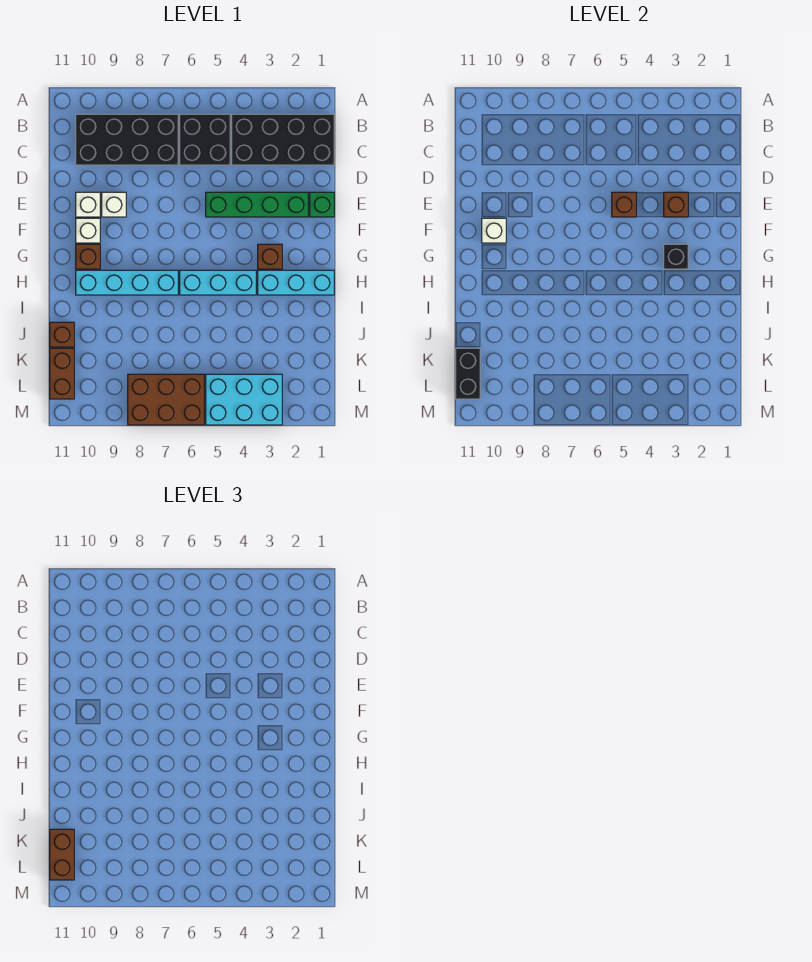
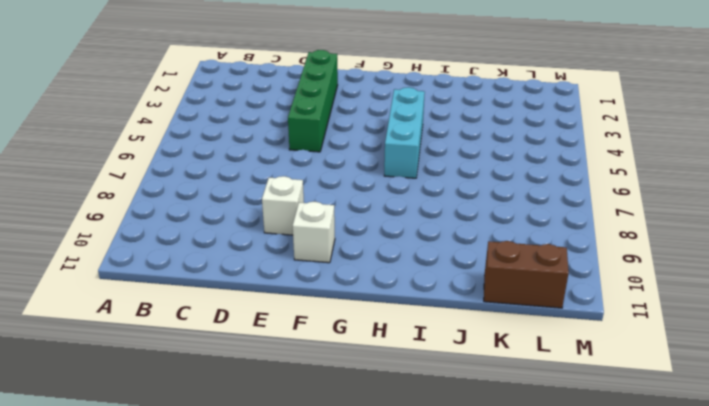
none -> black brick B1:C4 level 1
none -> black brick B5:C6 level 1
none -> black brick B7:C10 level 1

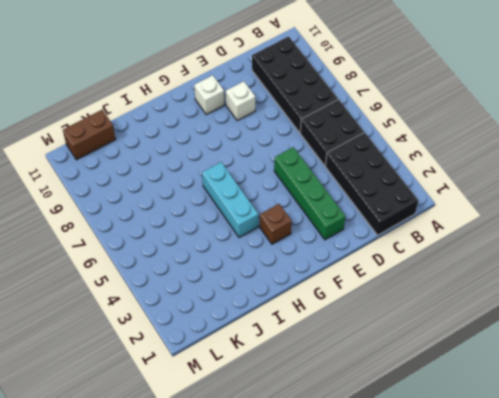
none -> green brick E1 level 1
none -> white brick E10 level 1
none -> brown brick G10 level 1

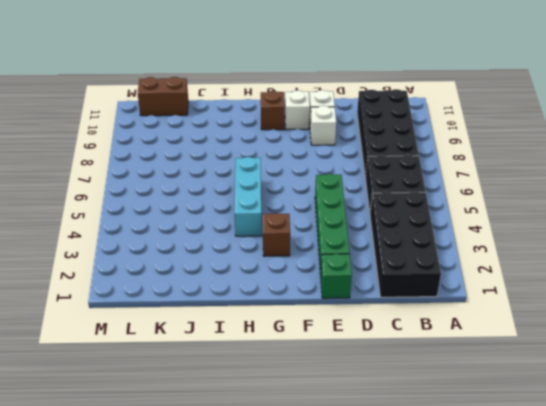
none -> cyan brick H1:H3 level 1
none -> cyan brick H7:H10 level 1
none -> brown brick J11 level 1

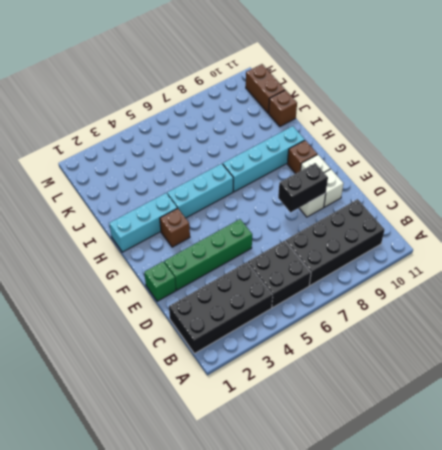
black brick E8:E9 level 2 -> black brick K11:L11 level 2
none -> cyan brick L3:M5 level 1
none -> brown brick L6:M8 level 1
none -> brown brick E3 level 2

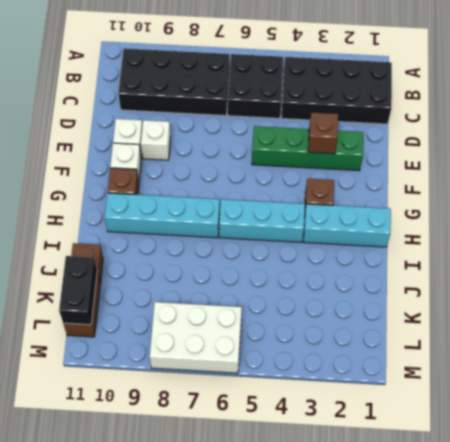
white brick L6:M8 level 1 -> brown brick L6:M8 level 1
none -> green brick E1 level 1
none -> cyan brick L3:M5 level 1
none -> brown brick E5 level 2

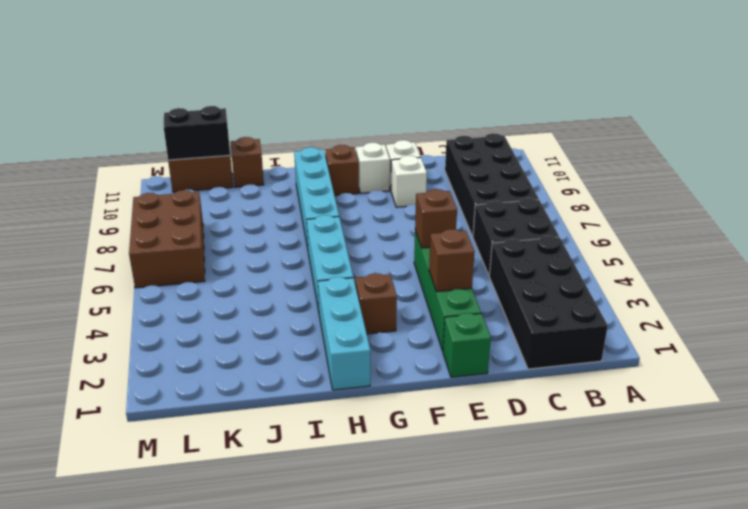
none -> cyan brick L3:M5 level 1
none -> white brick F10 level 2
none -> black brick G3 level 2

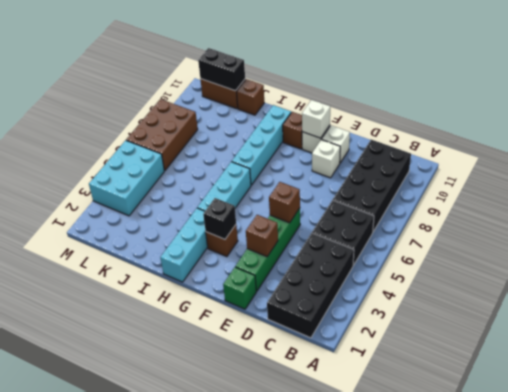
none -> brown brick K11:L11 level 3

